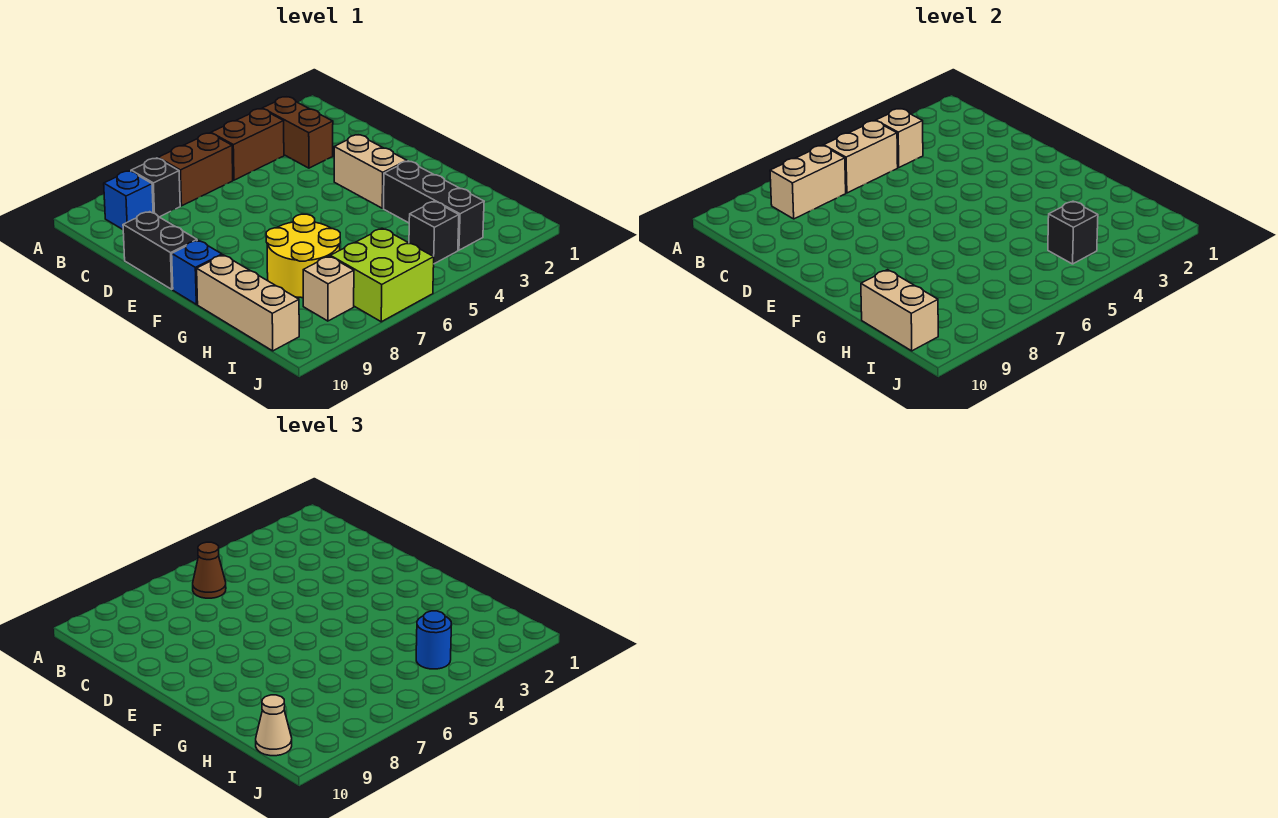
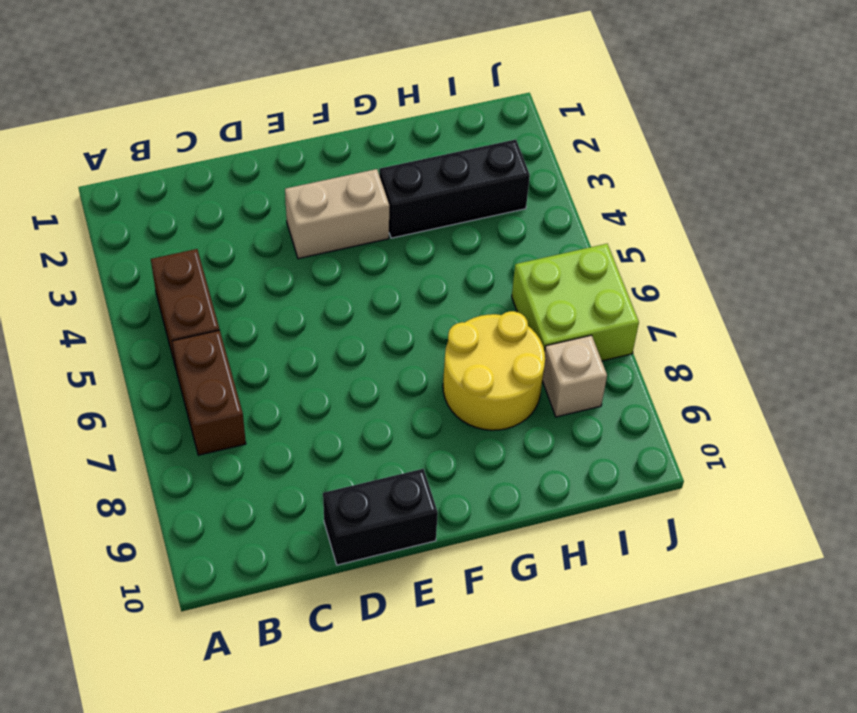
none -> brown brick B3:C3 level 1
none -> black brick B8 level 1
none -> blue brick B9 level 1

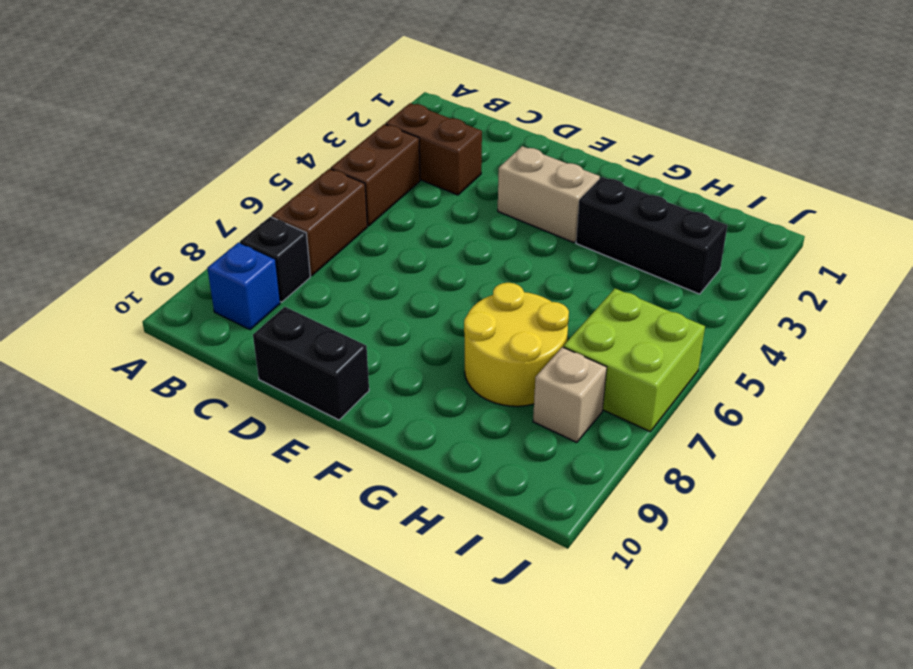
none -> blue brick F10 level 1
none -> tan brick G10:I10 level 1
none -> black brick I4 level 1

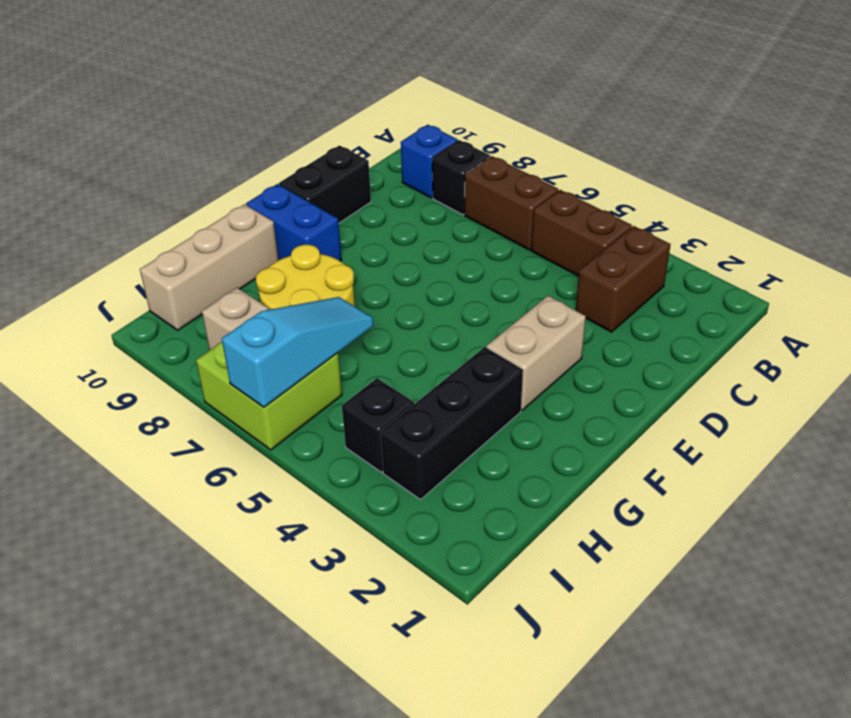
blue brick F9:F10 level 1 -> blue brick F10 level 1
cyan slope H6:J6 level 2 top J -> none
none -> tan brick B4 level 2
none -> tan brick B5:B6 level 2
none -> tan brick B7:B8 level 2

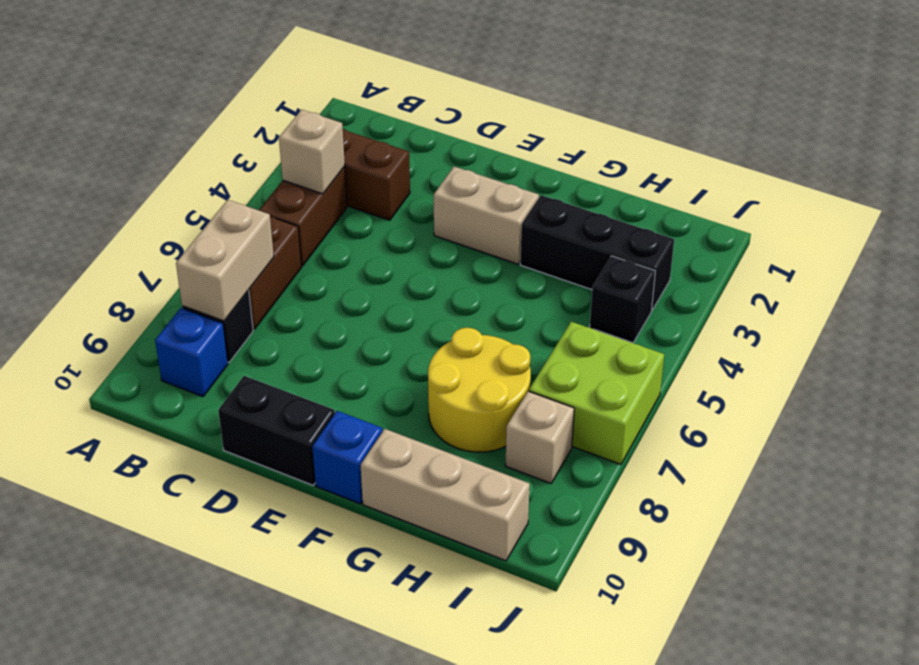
none -> tan brick B5:B6 level 2
none -> tan brick H10:I10 level 2
none -> black brick I4 level 2

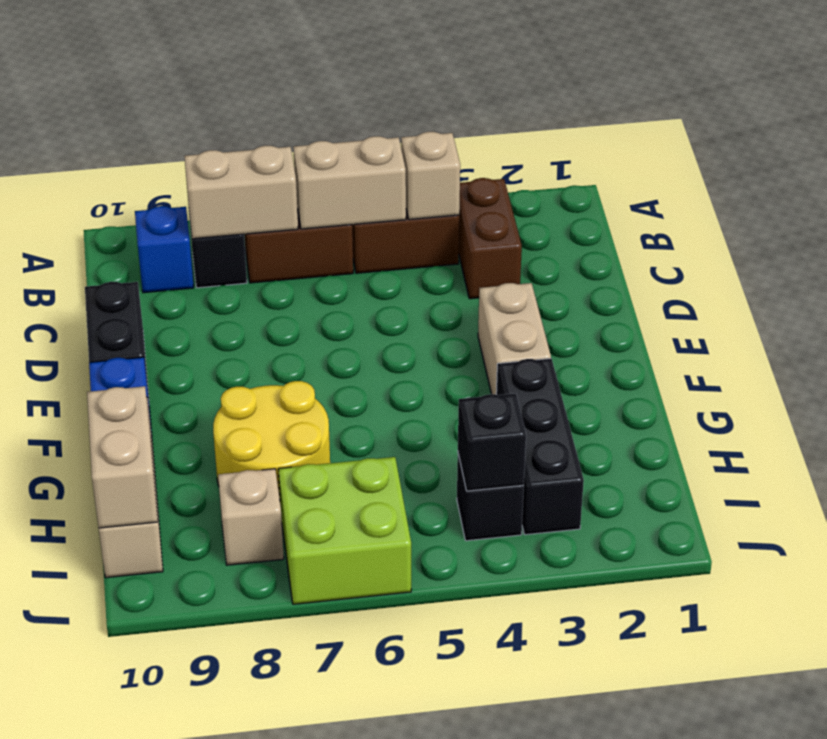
none -> brown cone B6 level 3
none -> blue round brick I4 level 3
none -> tan cone I10 level 3

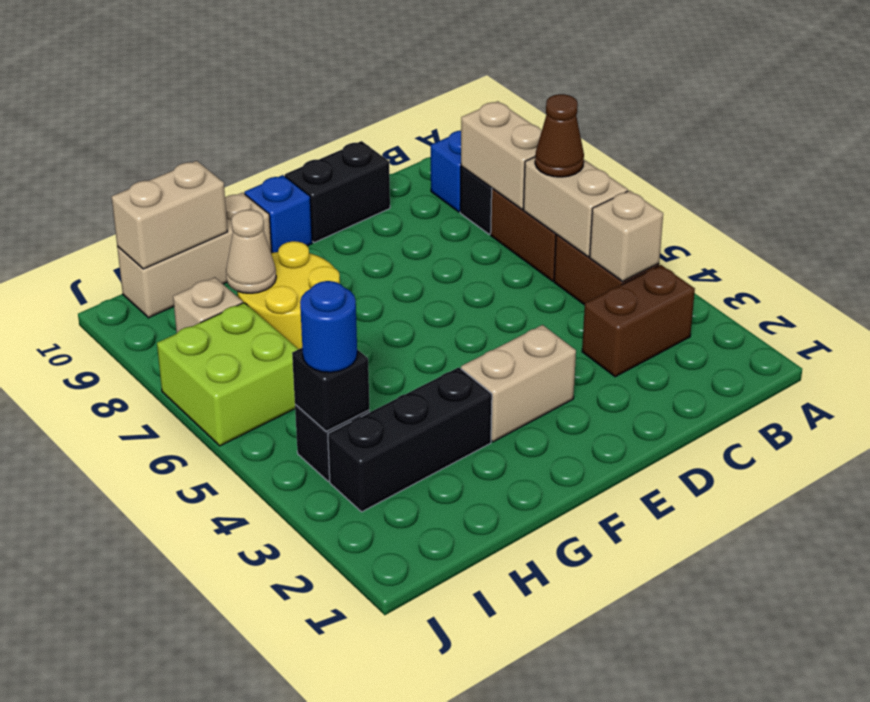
tan cone H8 level 2 -> tan cone I10 level 3

